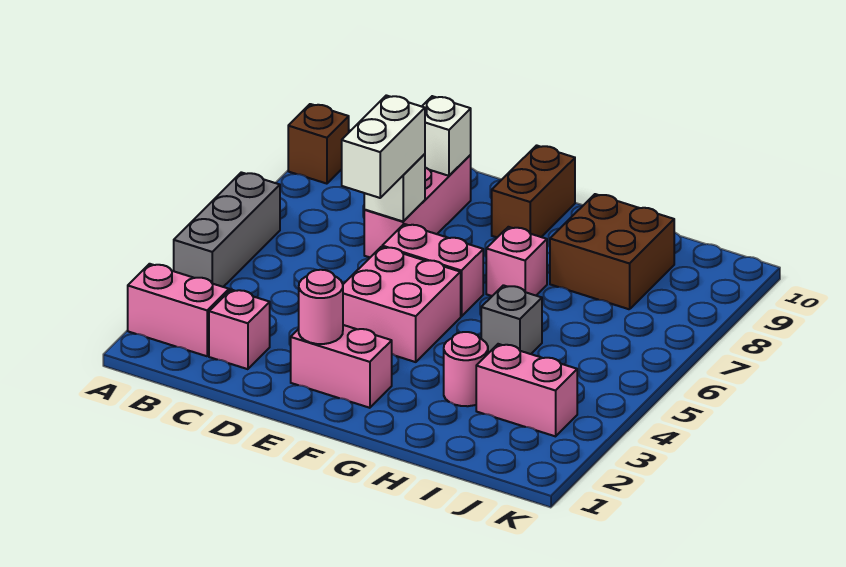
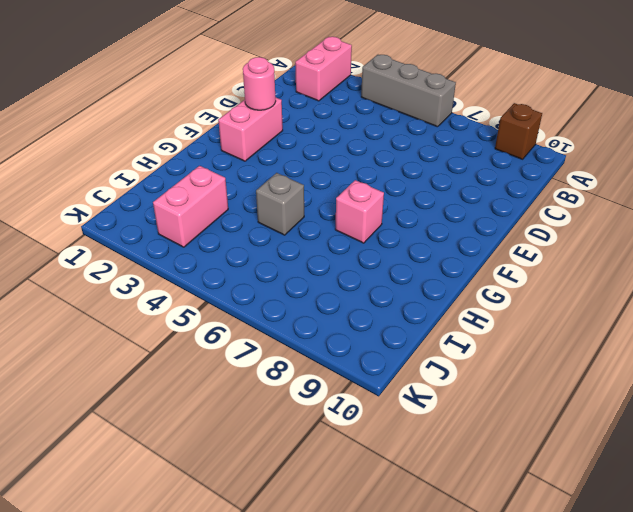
none -> pink brick C2 level 1
none -> pink brick D7:D9 level 1
none -> pink brick E4:F5 level 1

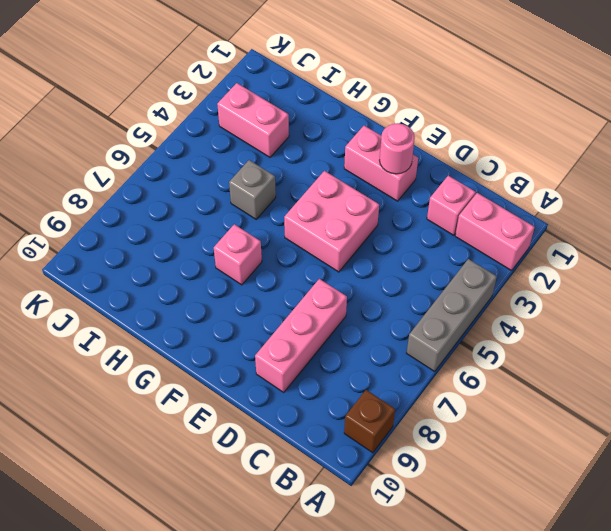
none -> pink brick E6:F6 level 1
none -> brown brick F9:F10 level 1
none -> pink round brick H3 level 1

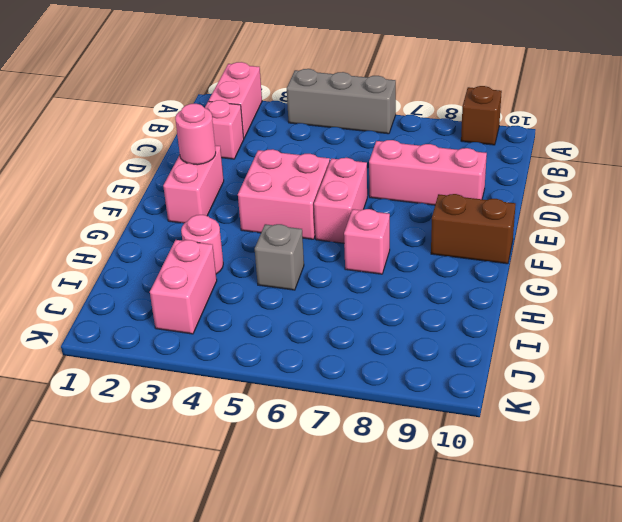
none -> brown brick H8:I9 level 1
none -> white brick D7 level 2
none -> white brick D9 level 2

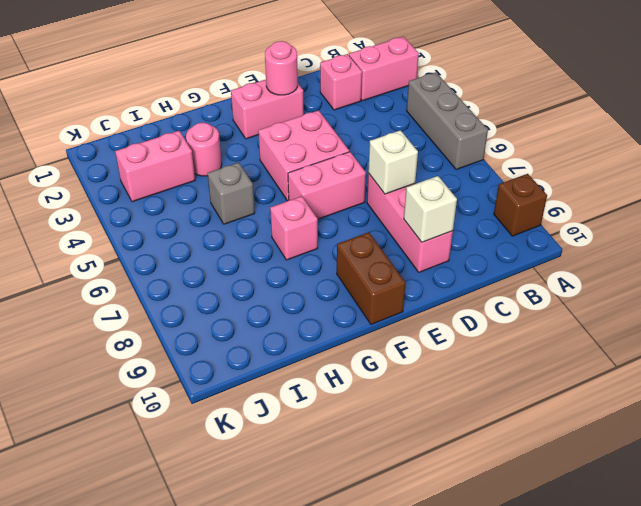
none -> brown brick H8:I9 level 1
none -> white brick D6:D7 level 3

